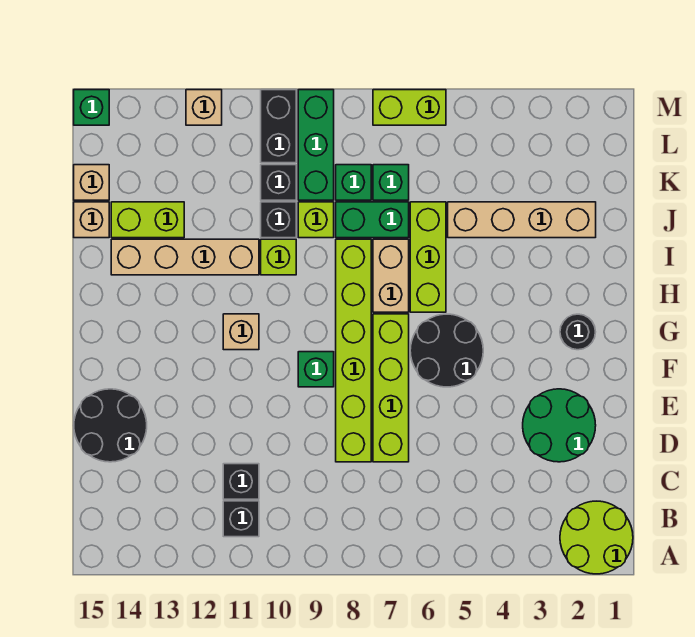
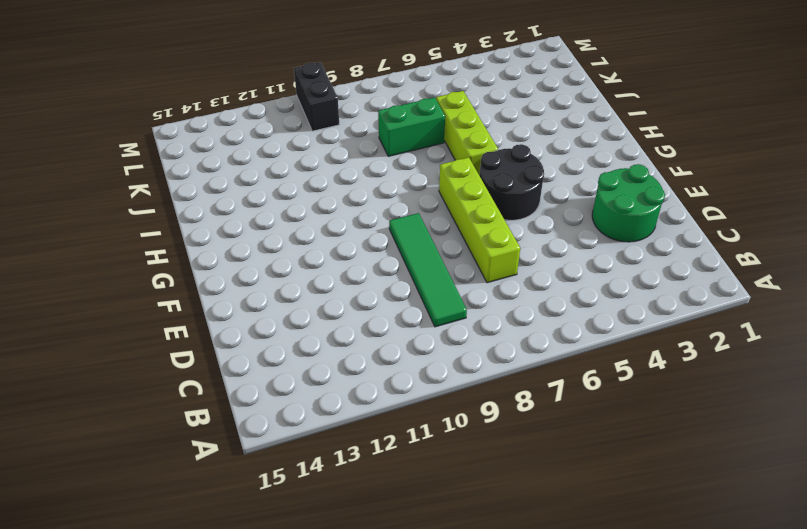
green tile C9:F9 level 1 -> green brick F9 level 1
none -> lime round brick A1:B2 level 1
none -> black brick B11 level 1
none -> black brick C11 level 1
none -> lime brick D8:I8 level 1

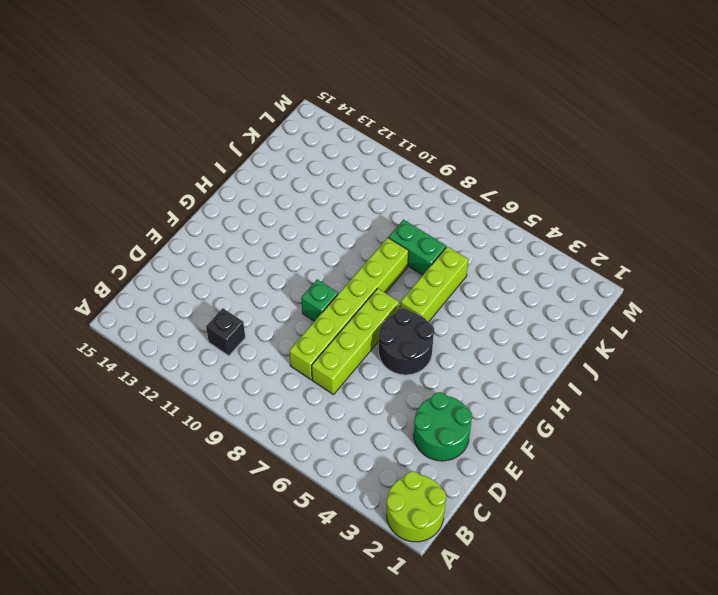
none -> black brick B11 level 1
none -> black round brick D14:E15 level 1
none -> black round brick G2 level 1
none -> tan brick G11 level 1

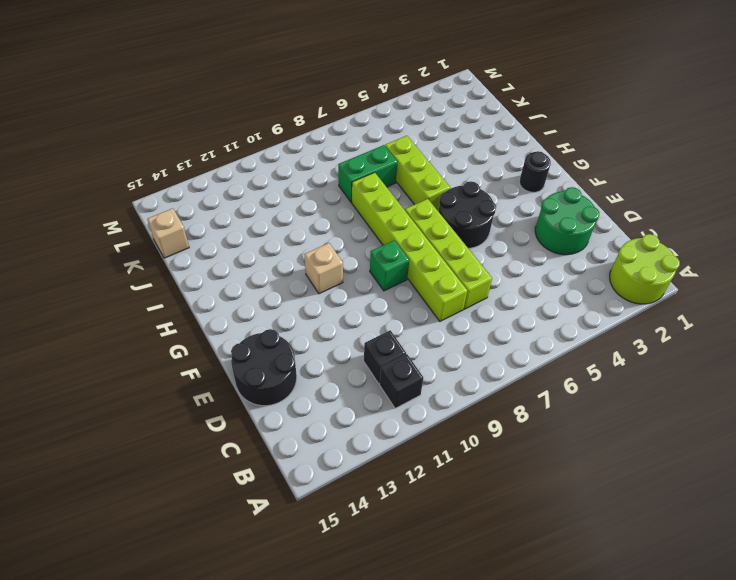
none -> tan brick H7:I7 level 1
none -> lime brick I10 level 1
none -> tan brick I11:I14 level 1
none -> tan brick J2:J5 level 1

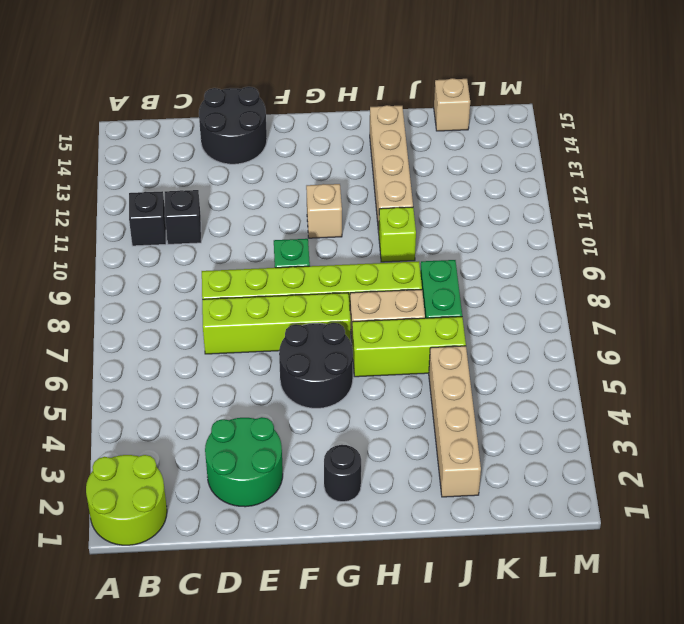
none -> lime brick J9 level 1
none -> black brick J10 level 1
none -> lime brick J13:J14 level 1
none -> tan brick J15 level 1

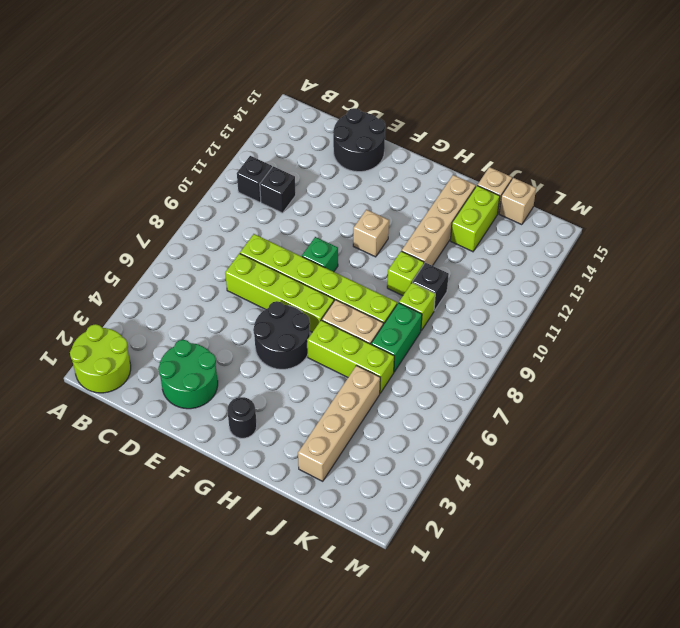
none -> green brick K7 level 1
none -> green brick K8 level 1
none -> green brick K9:M9 level 1
none -> black brick K10 level 1

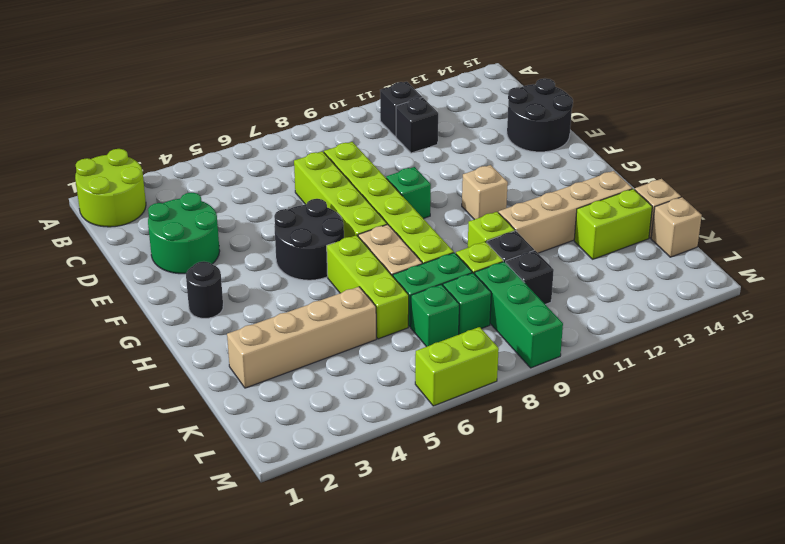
none -> black brick L10:M10 level 1
none -> tan brick M12 level 1
none -> green brick M15 level 1

